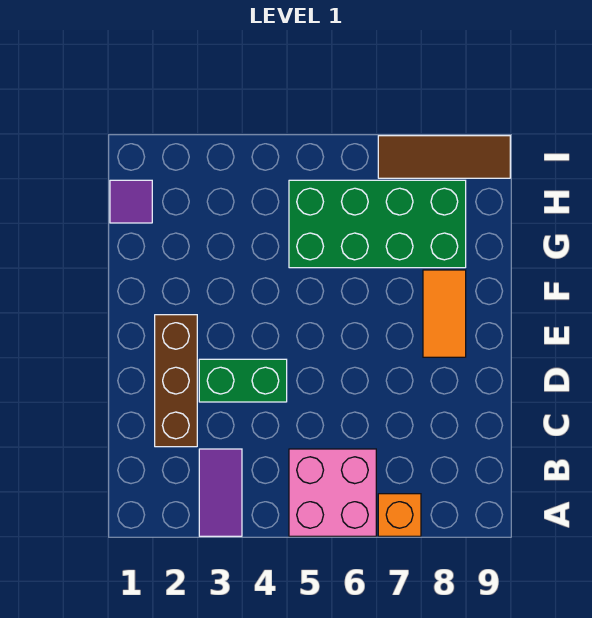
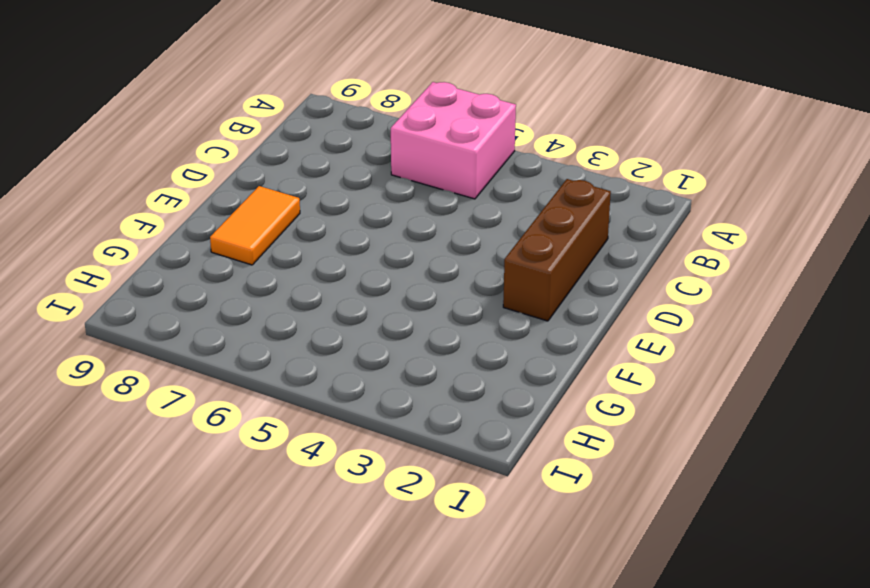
none -> purple tile A3:B3 level 1
none -> orange brick A7 level 1

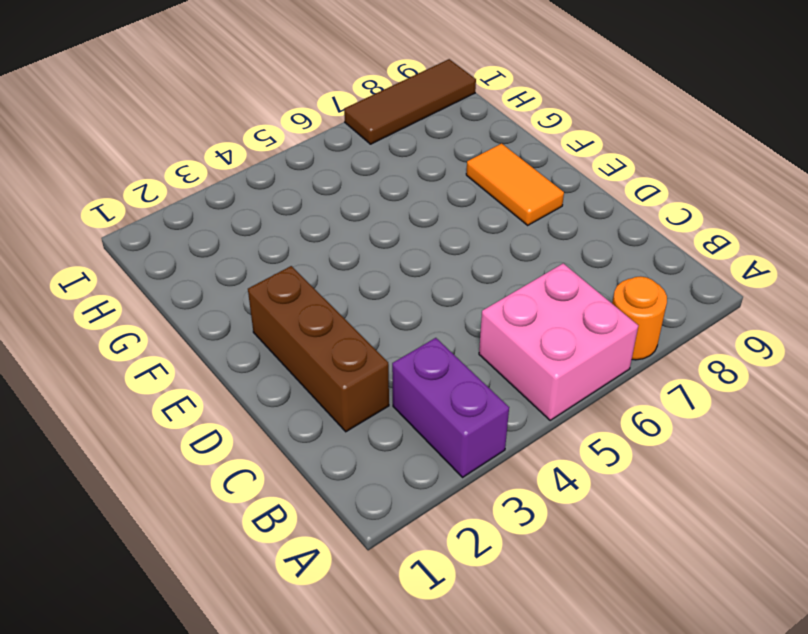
purple brick A3:B3 level 1 -> purple tile A3:B3 level 1
orange round brick A7 level 1 -> orange brick A7 level 1
none -> green brick D3:D4 level 1
none -> green brick G5:H8 level 1

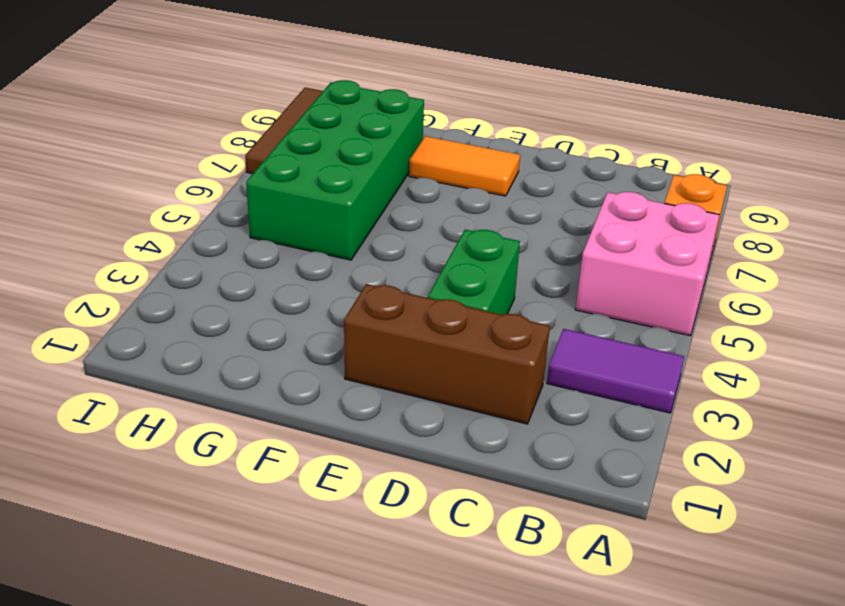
none -> purple tile H1 level 1

